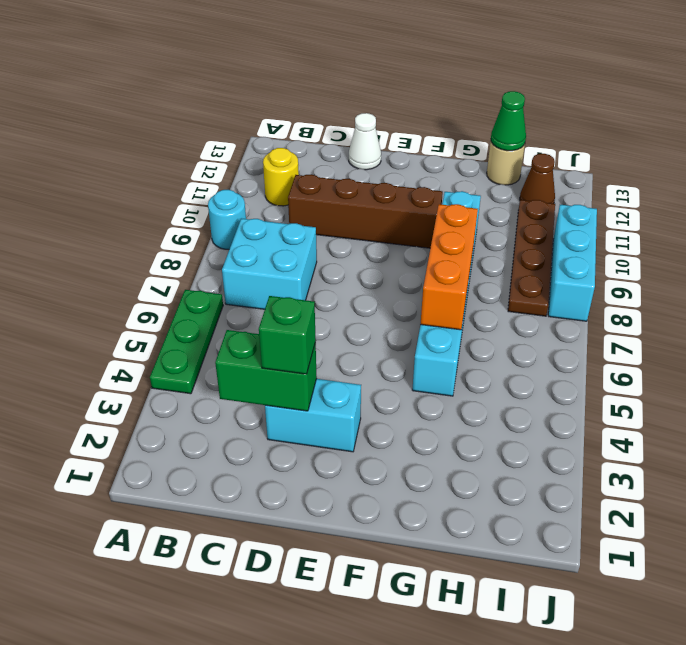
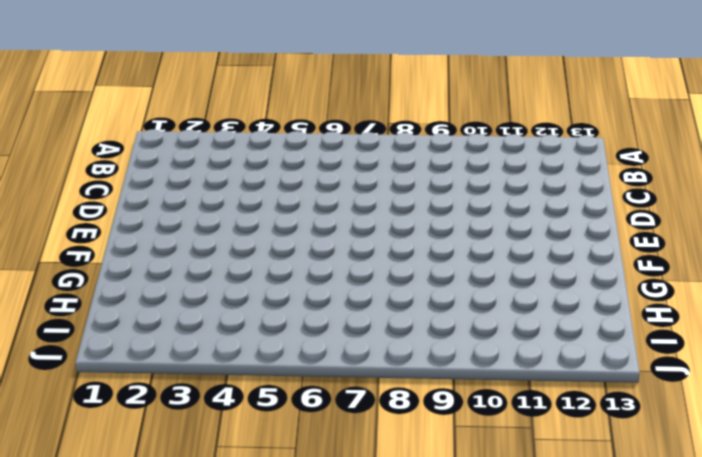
none -> green plate A4:A6 level 1
none -> cyan round brick A9 level 1
none -> cyan brick B7:C8 level 1

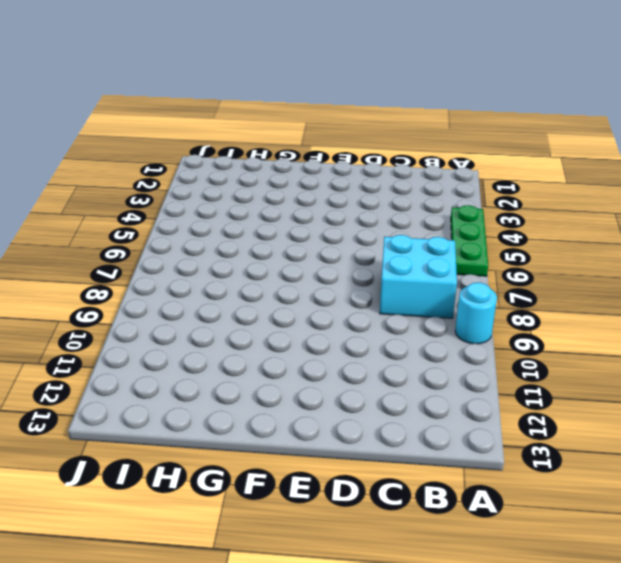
none -> yellow round brick B11 level 1
none -> brown brick C10:F10 level 1
none -> cyan brick D3:E3 level 1

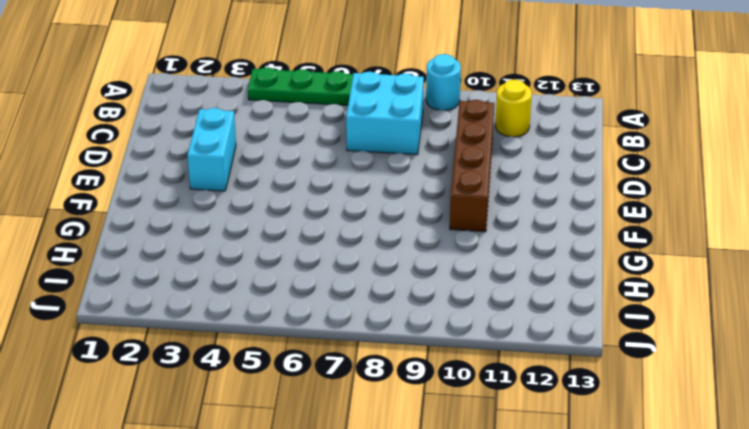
none -> white cone D13 level 1
none -> cyan brick G5:G10 level 1
none -> tan round brick H13 level 1

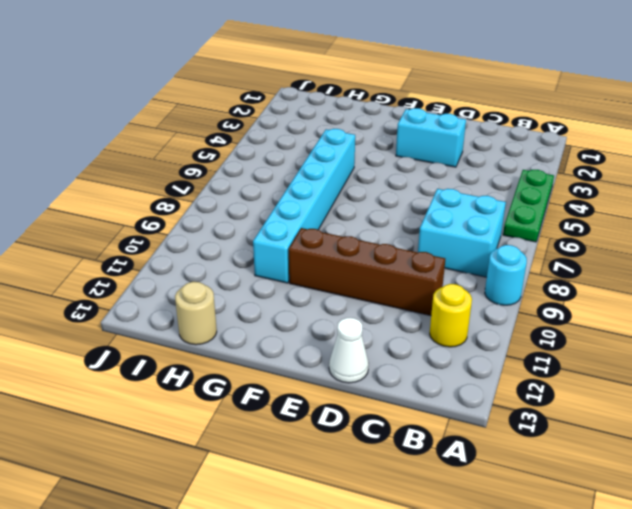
none -> brown plate I8:I11 level 1
none -> brown cone I12 level 1
none -> cyan brick J8:J10 level 1

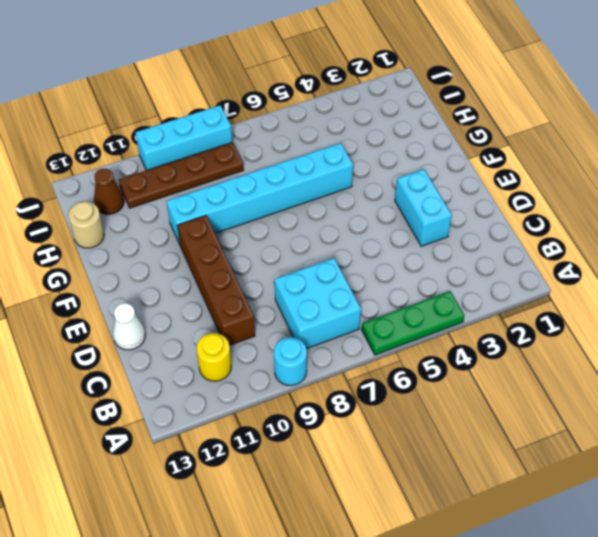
none -> green brick C3:D3 level 2
none -> orange brick G6:G8 level 2
none -> green cone H13 level 2

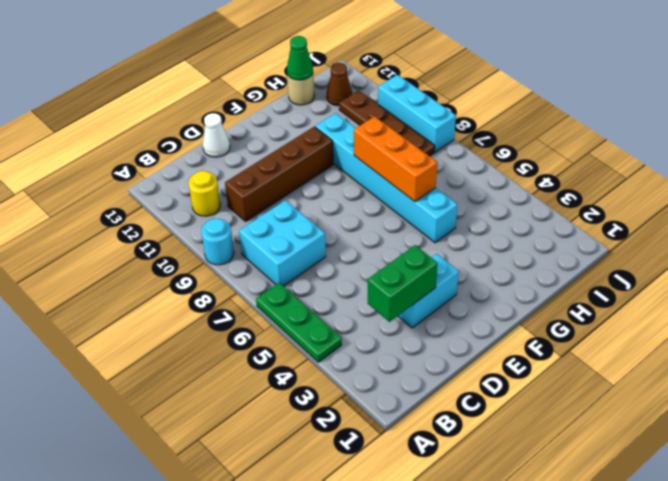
none -> green brick D3 level 3

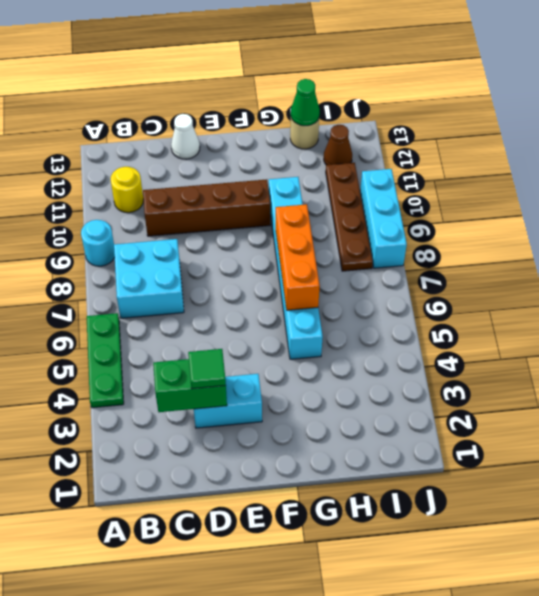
green tile D3 level 3 -> green brick D3 level 3

